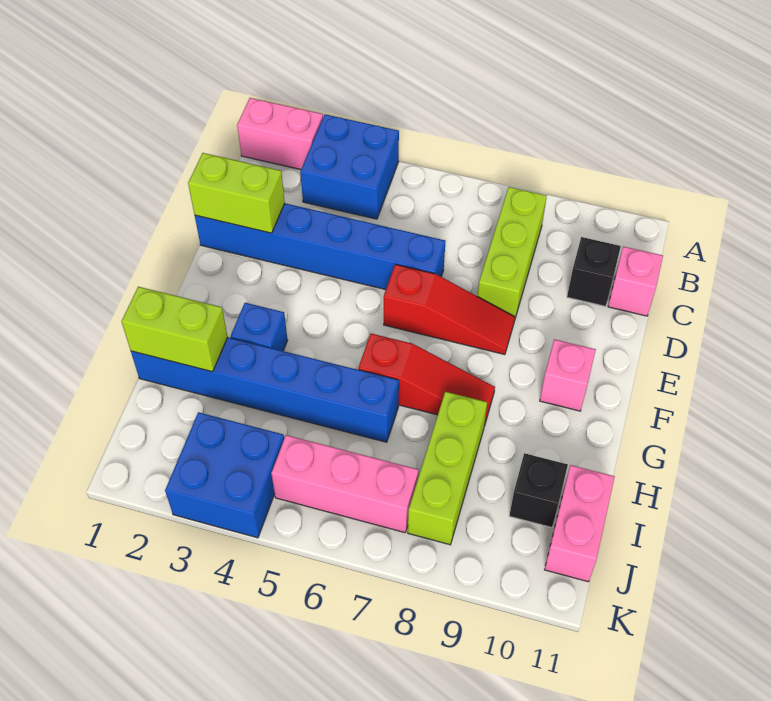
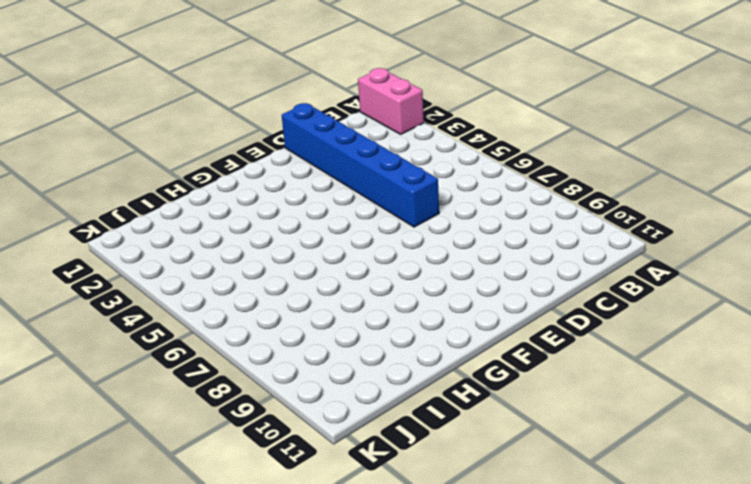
none -> blue brick A3:B4 level 1
none -> lime brick B8:D8 level 1
none -> black brick C10 level 1

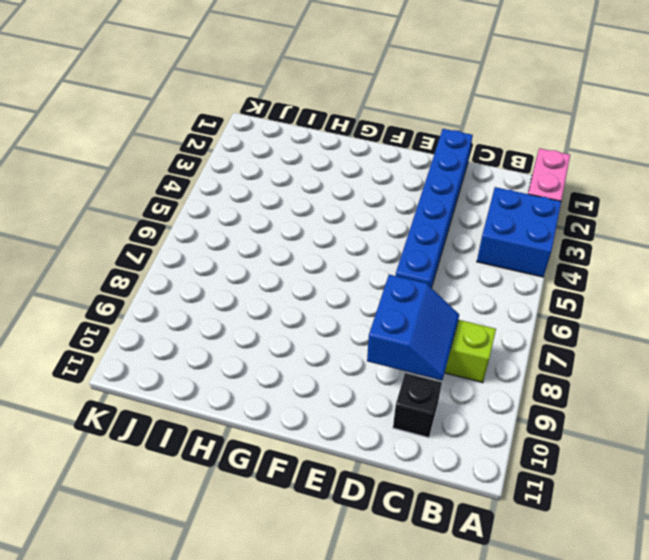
blue slope C8:D9 level 2 top D -> none
none -> pink brick C11 level 1
none -> red slope E6:E8 level 1 top 6
none -> pink brick F10 level 1

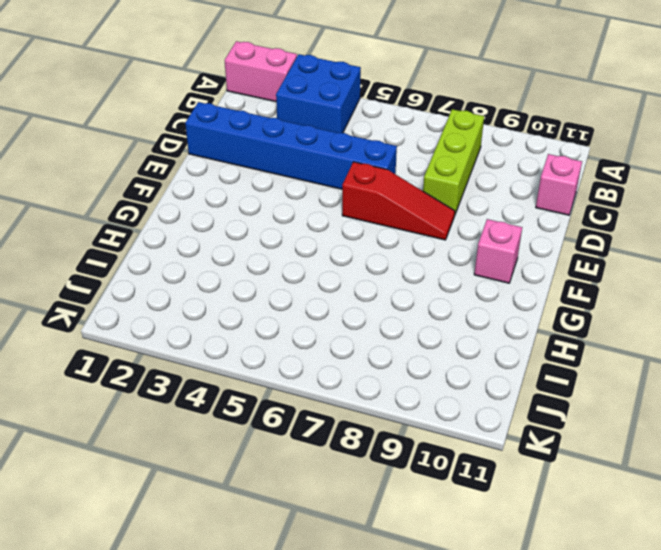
none -> black brick C10 level 1
none -> blue brick G3 level 1
none -> red slope G6:G8 level 1 top 6

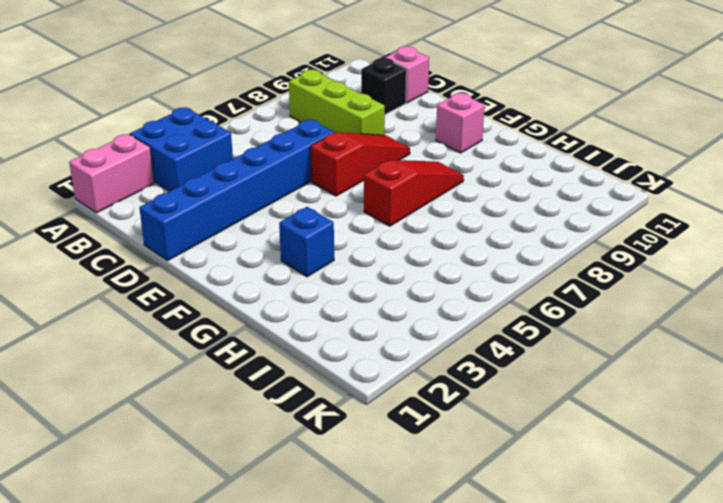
none -> blue brick H1:H6 level 1
none -> lime brick H8:J8 level 1
none -> black brick I10 level 1

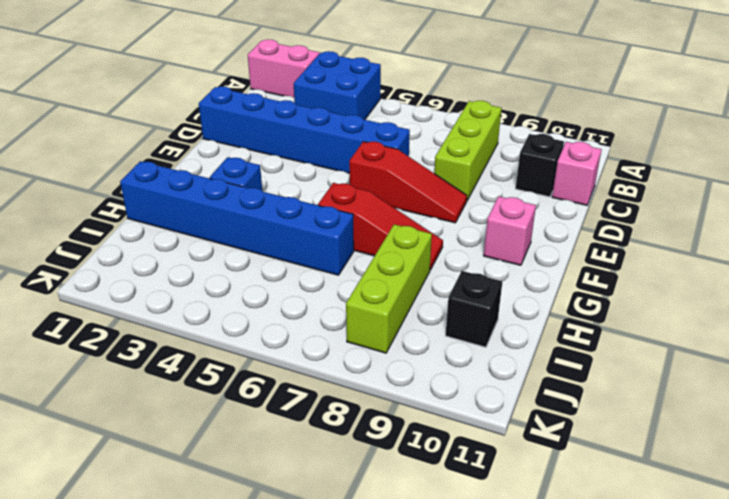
none -> pink brick I11:J11 level 1
none -> blue brick J3:K4 level 1
none -> pink brick J5:J7 level 1

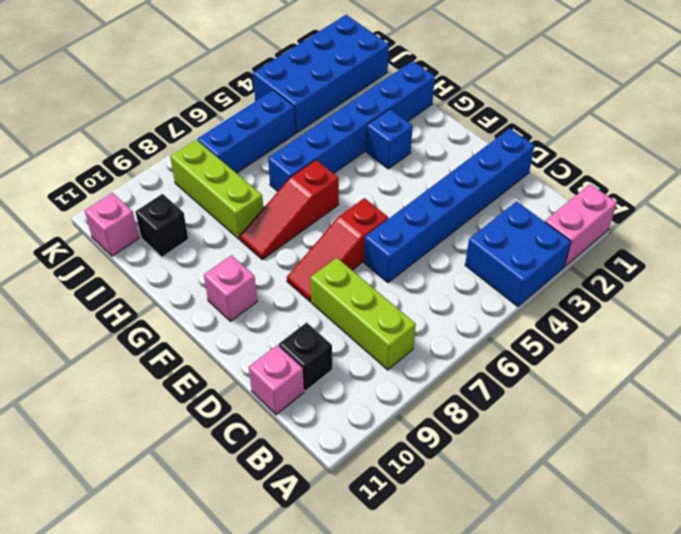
blue brick J1:K4 level 1 -> blue brick J3:K4 level 1
blue brick J5:J7 level 1 -> pink brick J5:J7 level 1
pink brick J11 level 1 -> pink brick I11:J11 level 1
none -> lime brick D1:D2 level 2
none -> lime brick H1:H2 level 2

